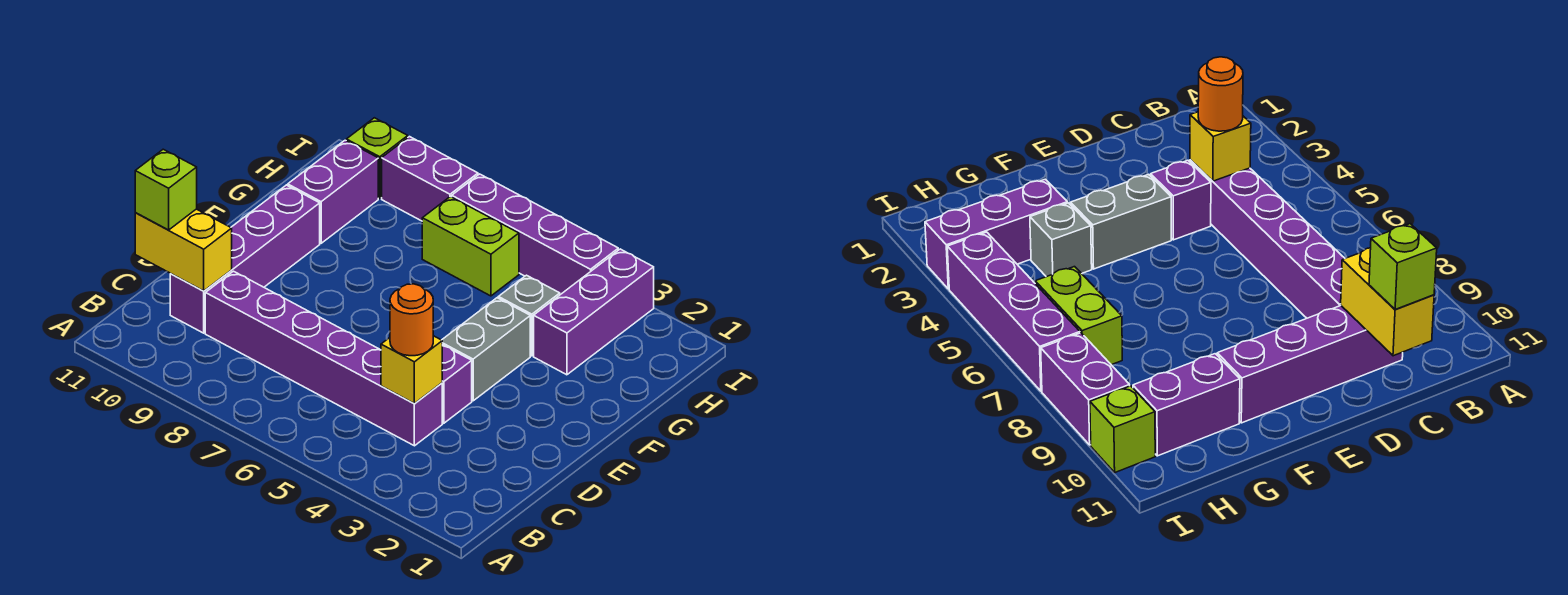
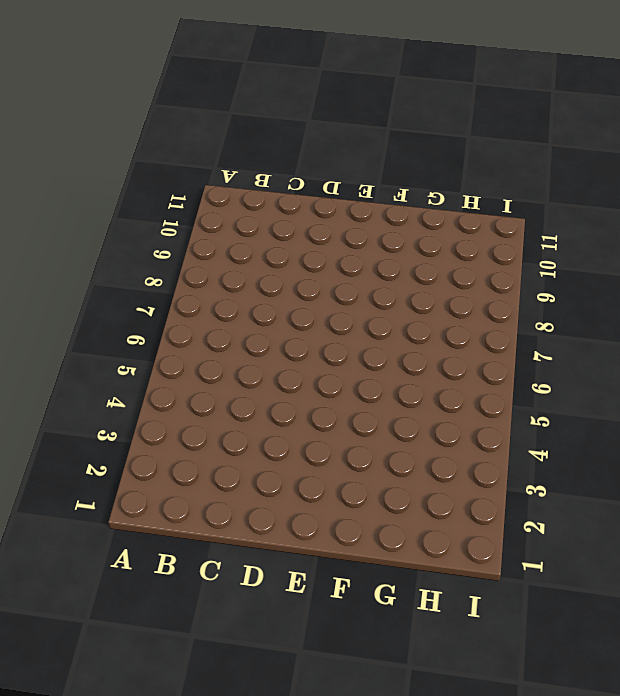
none -> purple brick C4:C9 level 1
none -> purple brick C10:F10 level 1
none -> purple brick D4 level 1

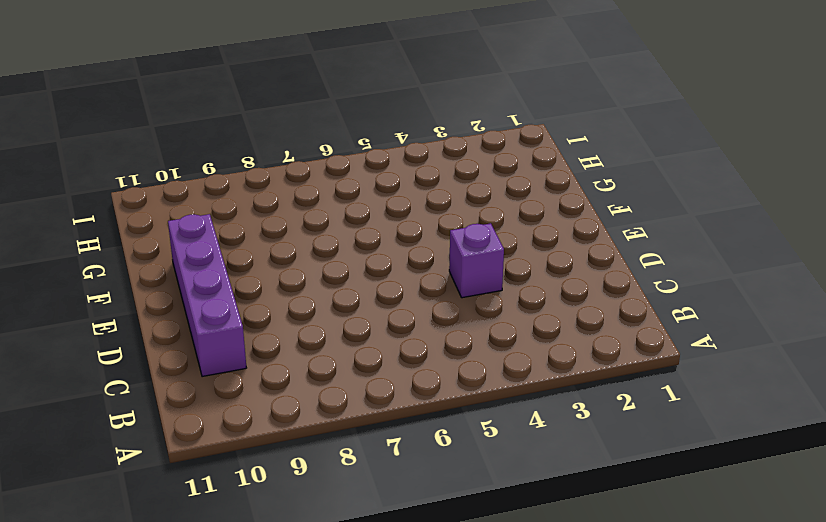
none -> purple brick C4:C9 level 1
none -> grey brick E4:F4 level 1
none -> purple brick G3:I3 level 1

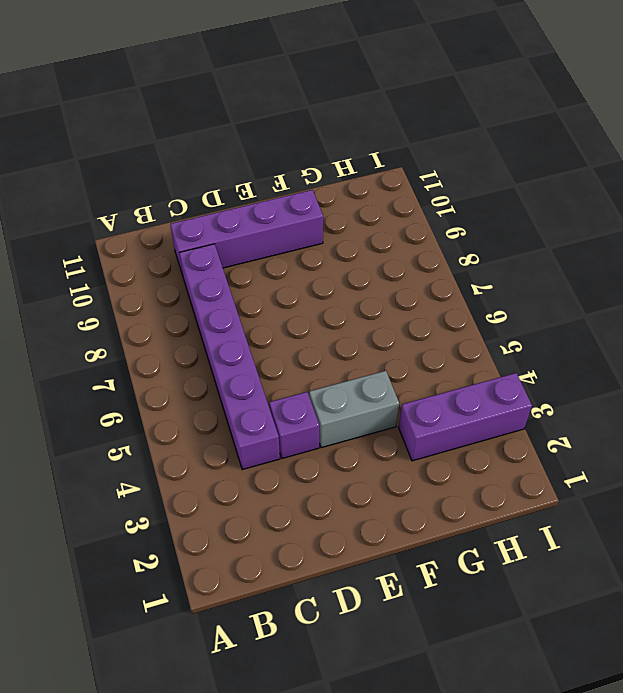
none -> grey brick G4 level 1
none -> purple brick G10:H10 level 1
none -> lime brick H6:H7 level 1

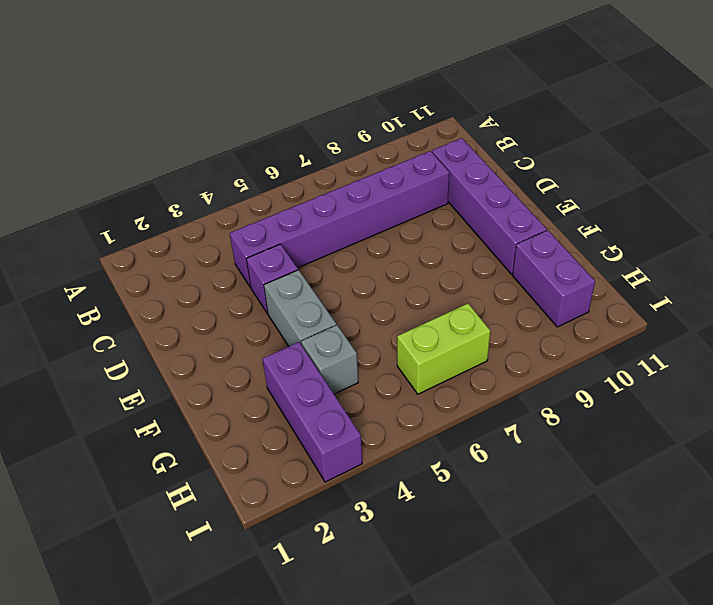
none -> purple brick I4:I7 level 1
none -> purple brick I8:I9 level 1
none -> lime brick I10 level 1

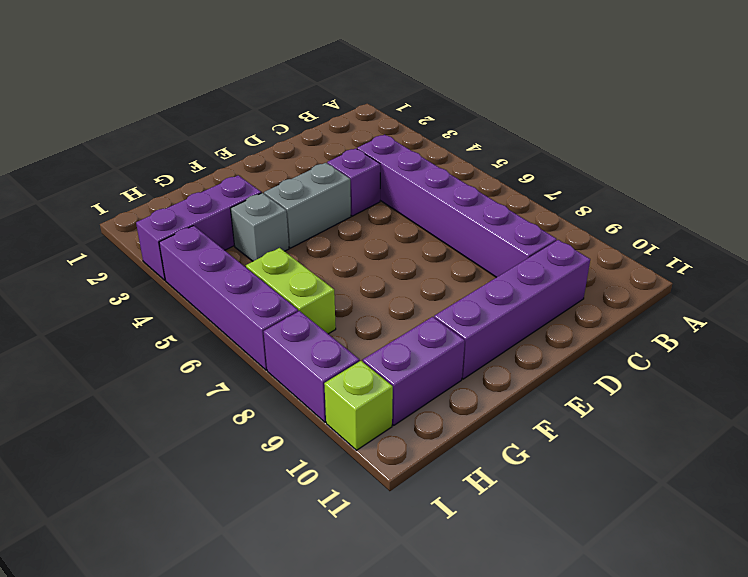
none -> yellow brick C4 level 2
none -> yellow brick C10:C11 level 2
none -> orange round brick C4 level 3

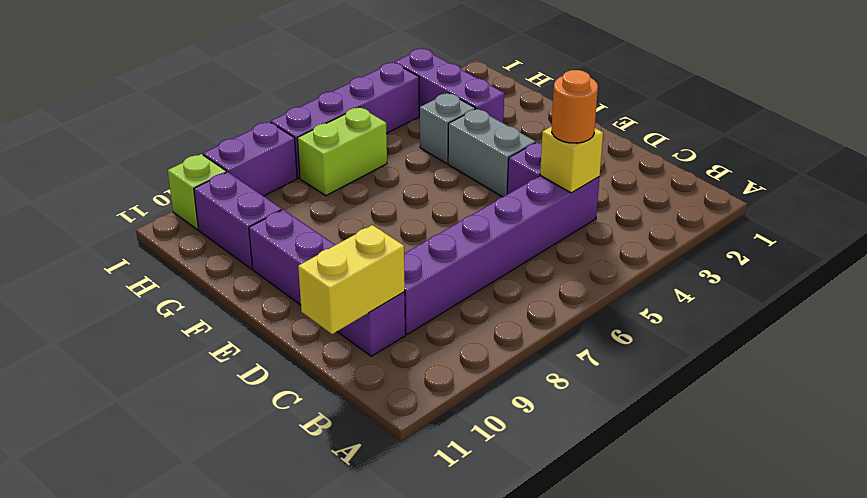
none -> lime brick C11 level 3

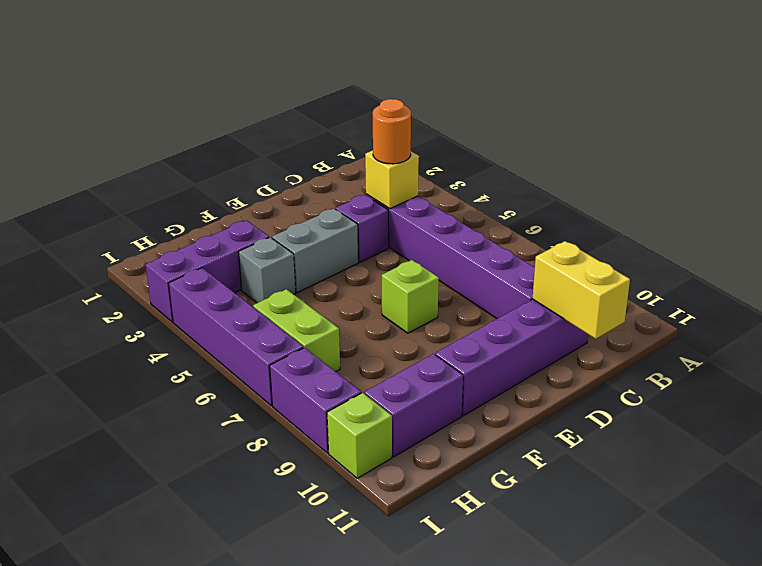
lime brick E7 level 1 -> lime brick C11 level 3

